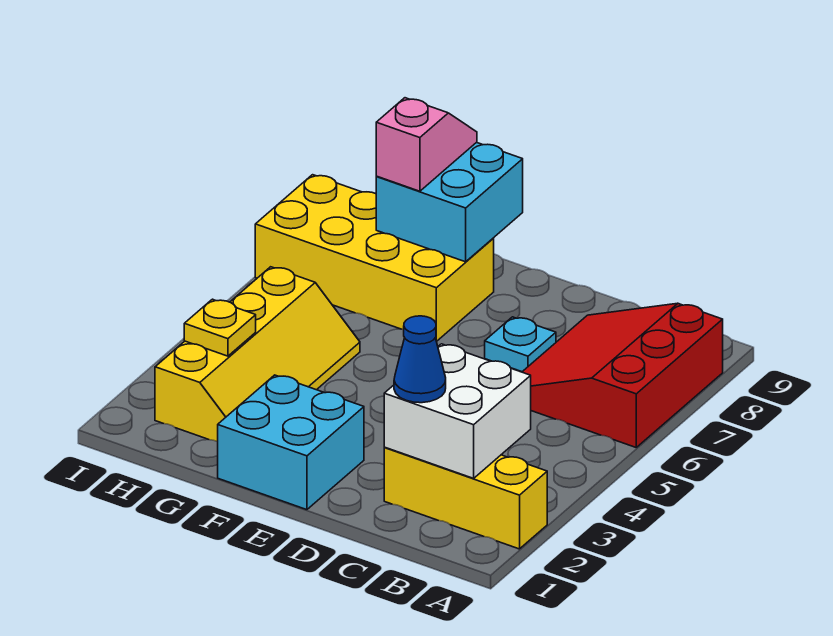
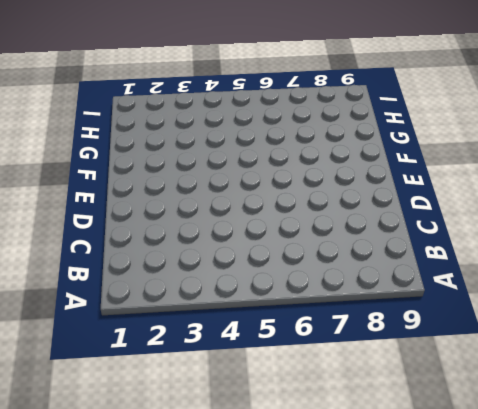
none -> yellow brick A2:C2 level 1
none -> red slope A6:C8 level 1 top A

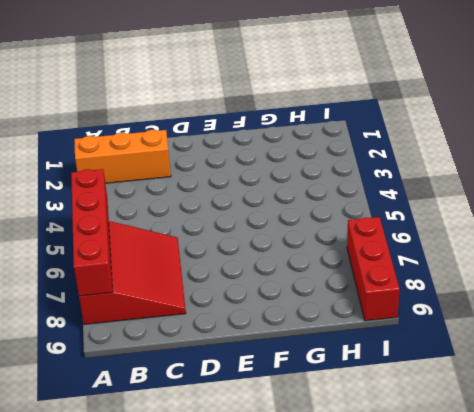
orange brick A2:C2 level 1 -> yellow brick A2:C2 level 1
red brick A5:A8 level 2 -> none
red brick I7:I9 level 1 -> yellow brick F7:I8 level 1
none -> cyan plate D7 level 1
none -> cyan brick E1:F2 level 1

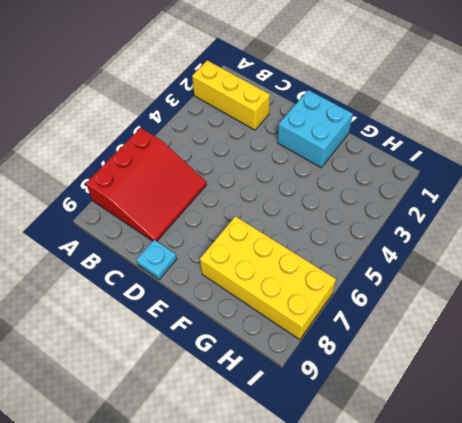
cyan plate D9 level 1 -> cyan plate D7 level 1
none -> yellow slope G2:H5 level 1 top H
none -> white brick B2:C3 level 2

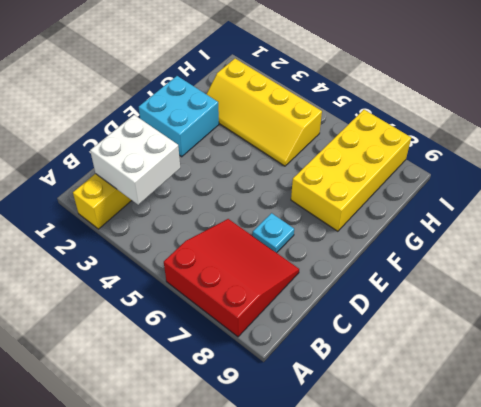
none -> cyan brick F8:G9 level 2
none -> yellow plate H3 level 2

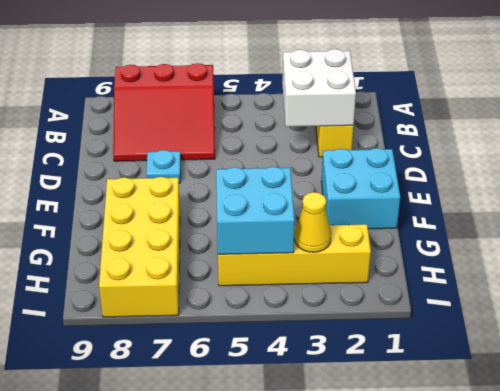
cyan brick G4:H5 level 2 -> cyan brick F8:G9 level 2
yellow cone H3 level 2 -> yellow plate H3 level 2
none -> blue cone C2 level 3
none -> pink slope G8:G9 level 3 top 8

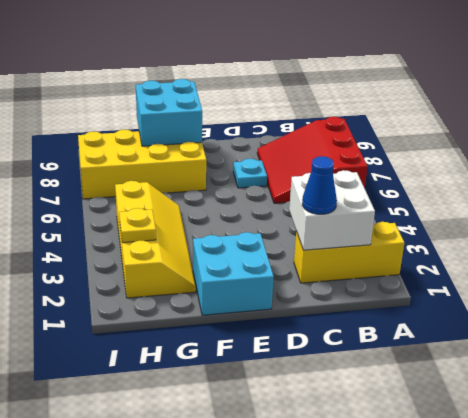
none -> pink slope G8:G9 level 3 top 8

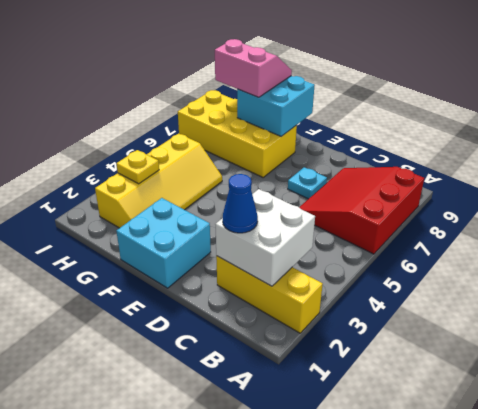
pink slope G8:H9 level 3 top 8 -> pink slope G8:G9 level 3 top 8

